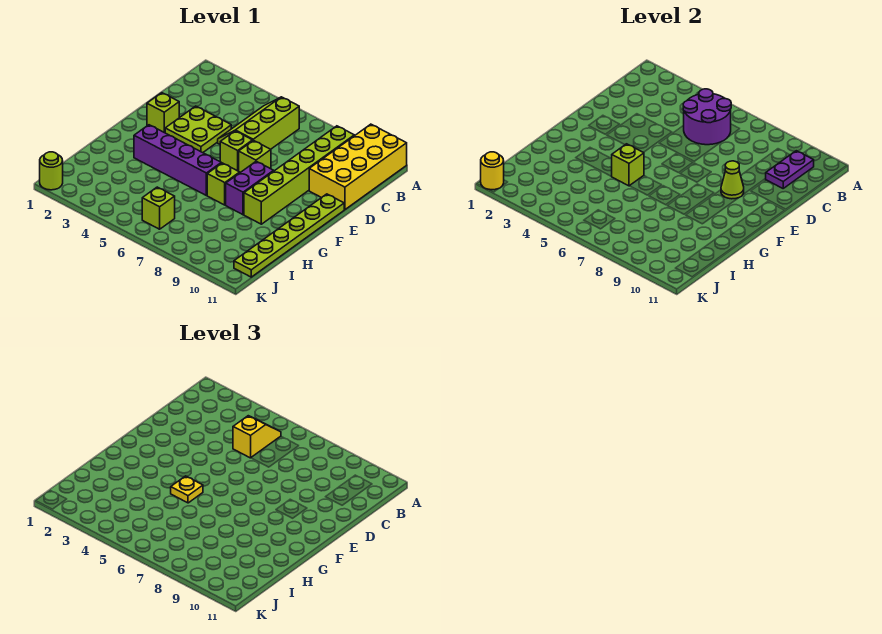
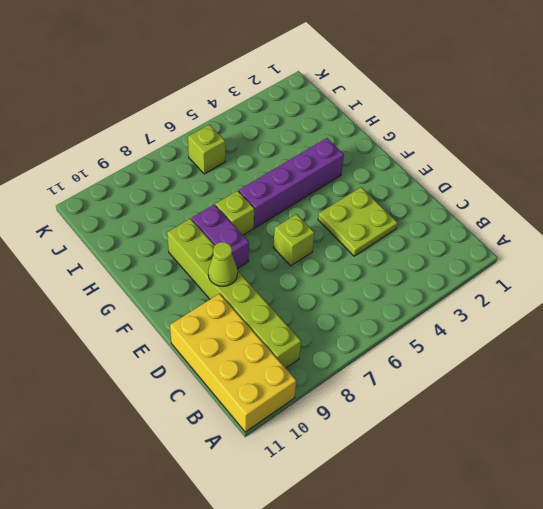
none -> lime slope B5:D6 level 1 top 6
none -> lime brick E2 level 1
none -> lime brick E7 level 1

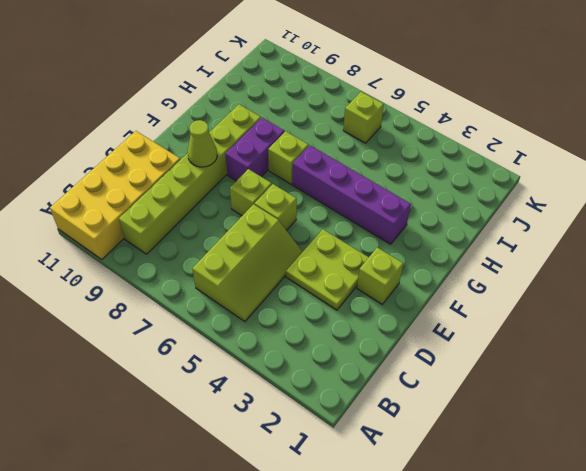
none -> lime plate E11:J11 level 1
none -> lime round brick K1 level 1
none -> purple round brick B5:C6 level 2

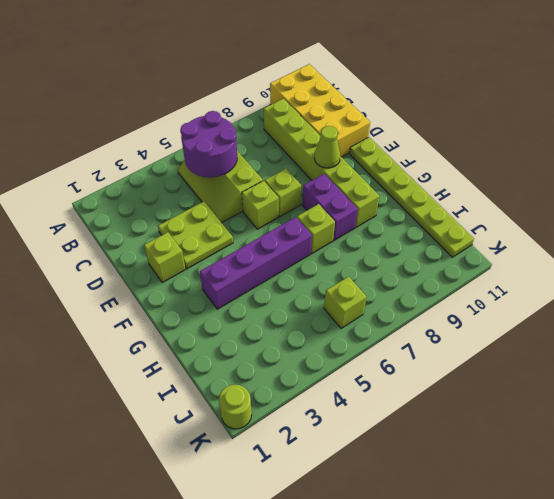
none -> purple plate B10:C10 level 2
none -> lime brick G5 level 2
none -> yellow round brick K1 level 2

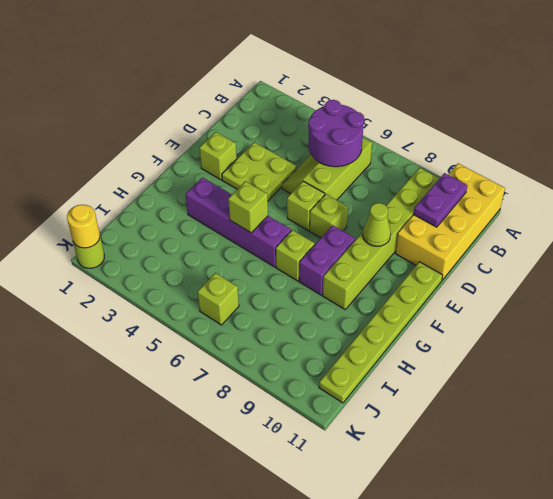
none -> yellow slope B5:C5 level 3 top C
none -> yellow plate G5 level 3

